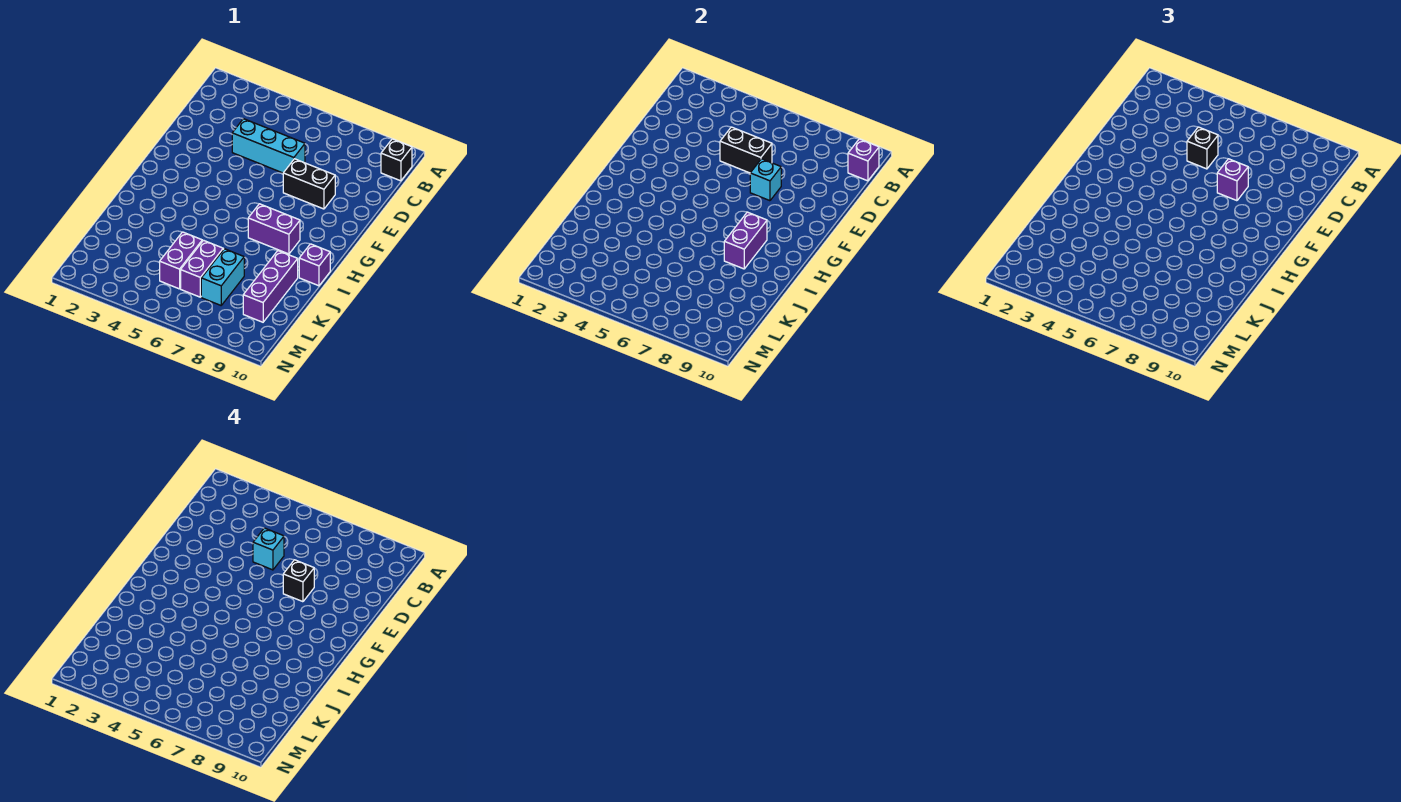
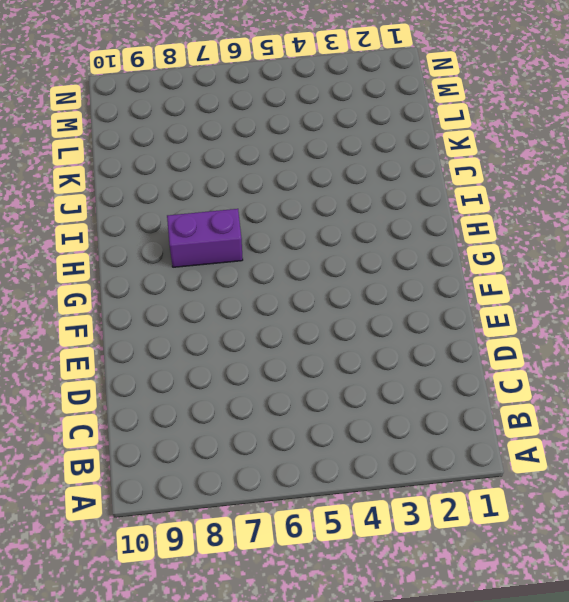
none -> black brick B10 level 1
none -> cyan brick D4:D6 level 1
none -> black brick E7:E8 level 1

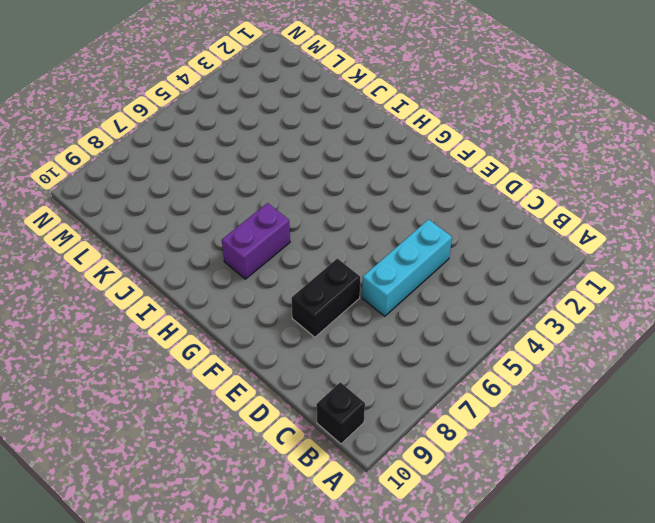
none -> purple brick I10 level 1
none -> purple brick J9:L9 level 1
none -> purple brick K5:L5 level 1

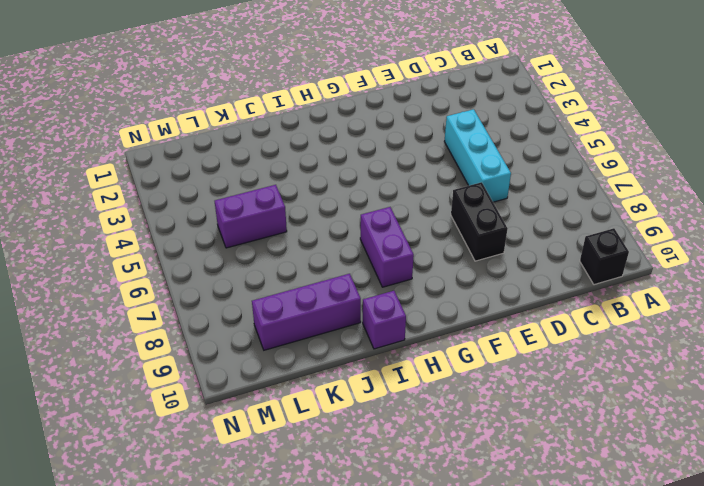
none -> purple brick K6:L6 level 1
none -> cyan brick K7:L7 level 1
none -> purple brick B10 level 2

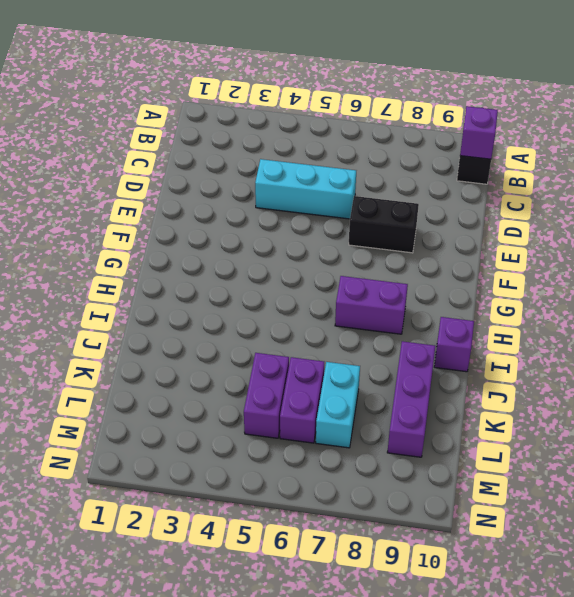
none -> black brick D5:D6 level 2
none -> cyan brick E7 level 2
none -> purple brick H8:I8 level 2

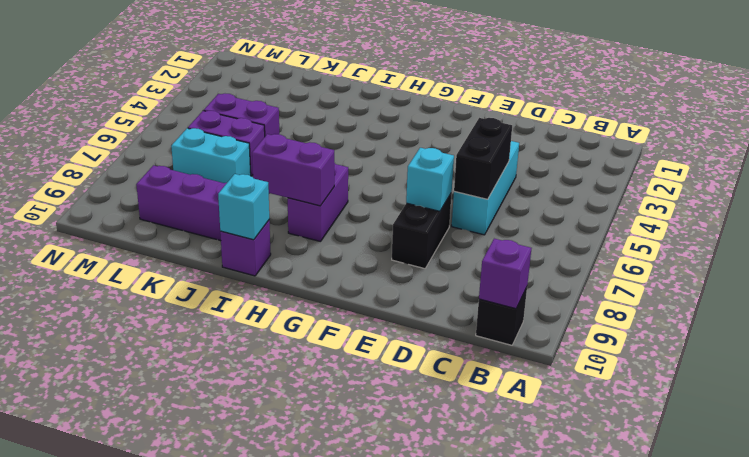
cyan brick I10 level 2 -> cyan brick D5 level 4
none -> black brick D5 level 3
none -> purple brick E7 level 3
none -> black brick E7 level 4

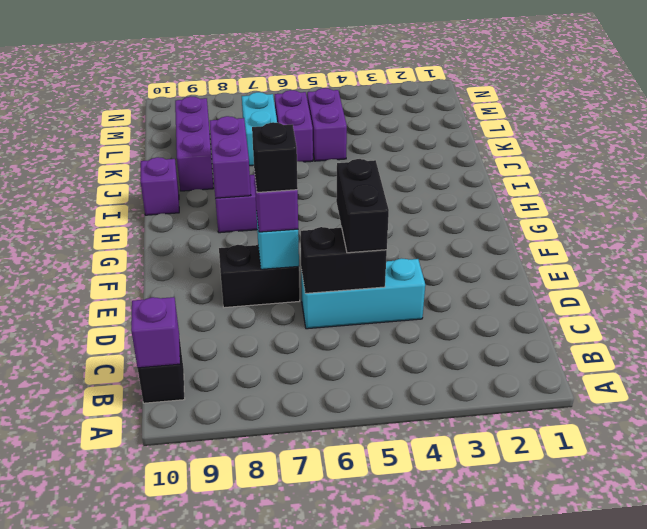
black brick D5:E5 level 3 -> black brick D5 level 3
none -> cyan brick D5 level 4

